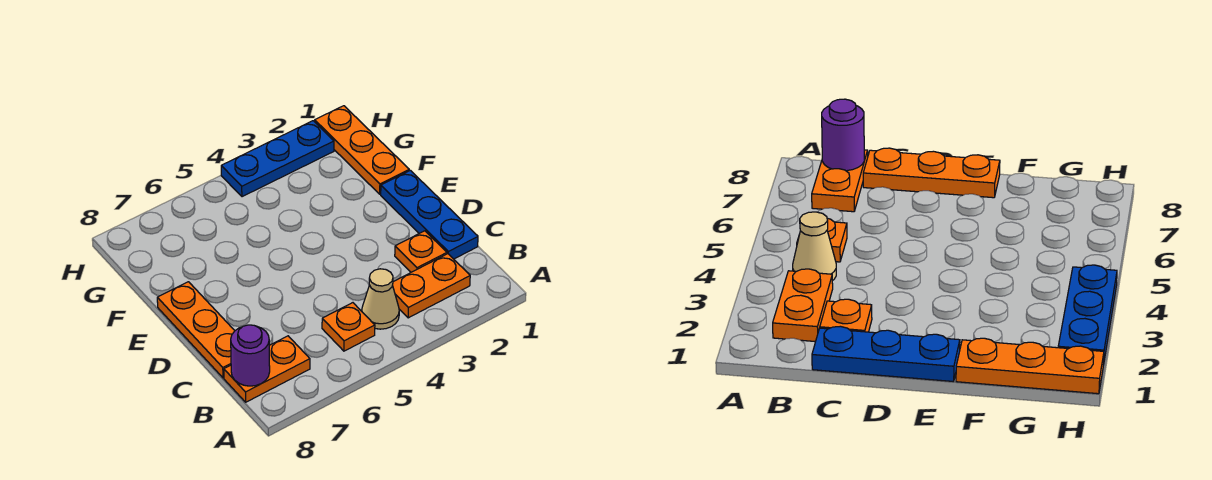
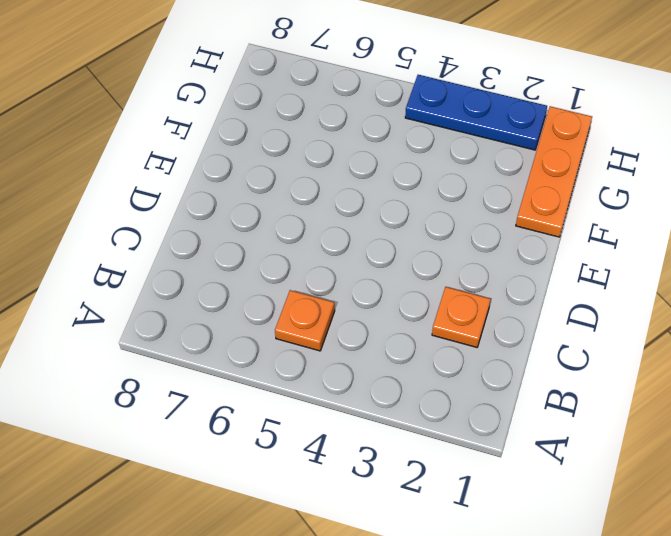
none -> orange plate B2:B3 level 1
none -> tan cone B4 level 1

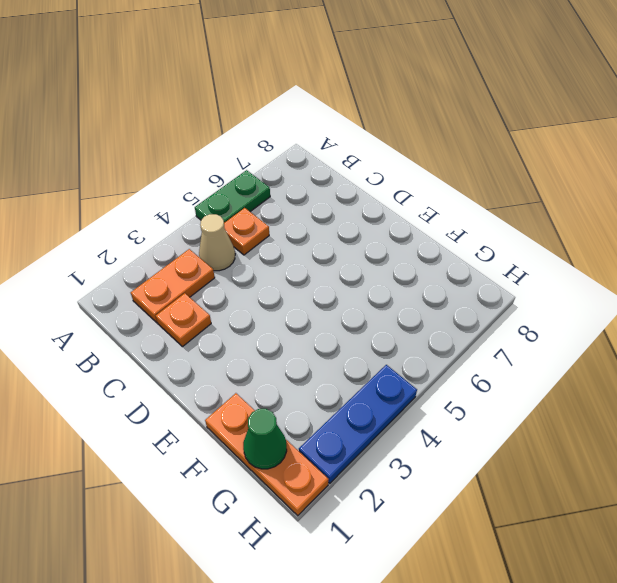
green plate A5:A6 level 1 -> none
green cone G1 level 2 -> none
none -> orange plate B7:B8 level 1
none -> blue plate C1:E1 level 1

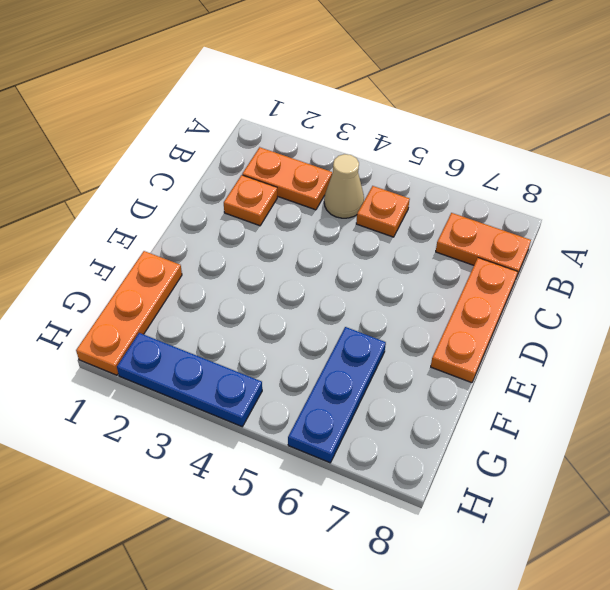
blue plate F6:H6 level 1 -> blue plate C1:E1 level 1
none -> purple round brick B8 level 2

